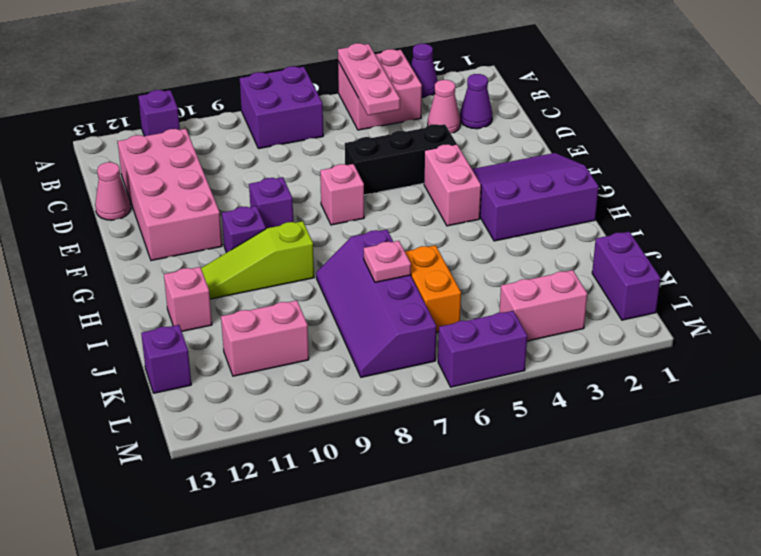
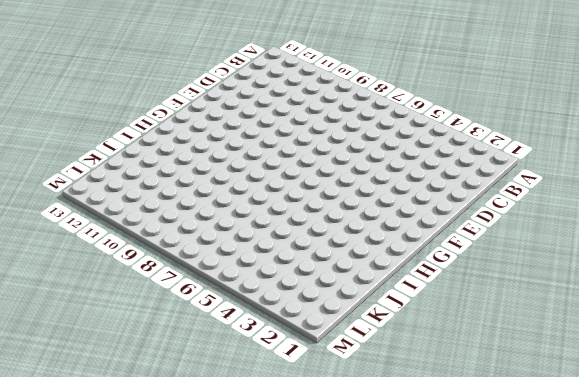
none -> purple cone A3 level 1
none -> pink brick A4:B5 level 1
none -> purple brick A7:B8 level 1

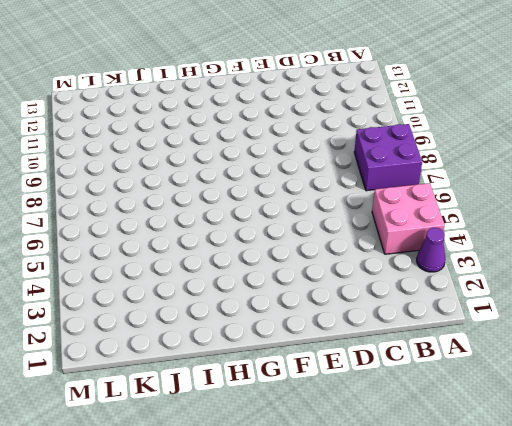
none -> purple brick A11 level 1
none -> purple cone C2 level 1
none -> pink cone C3 level 1

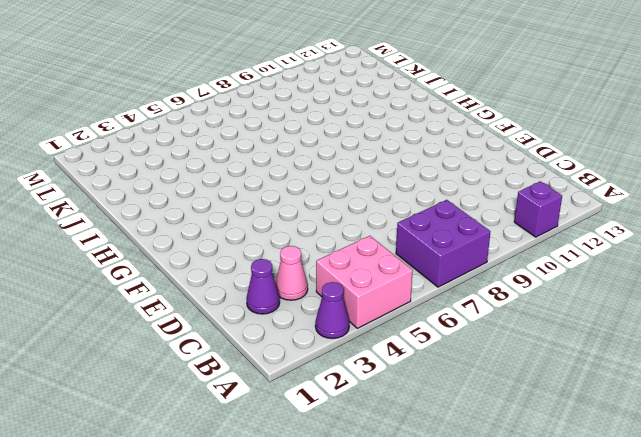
none -> pink brick C11:F12 level 1
none -> pink cone D13 level 1
none -> black brick E4:E6 level 1

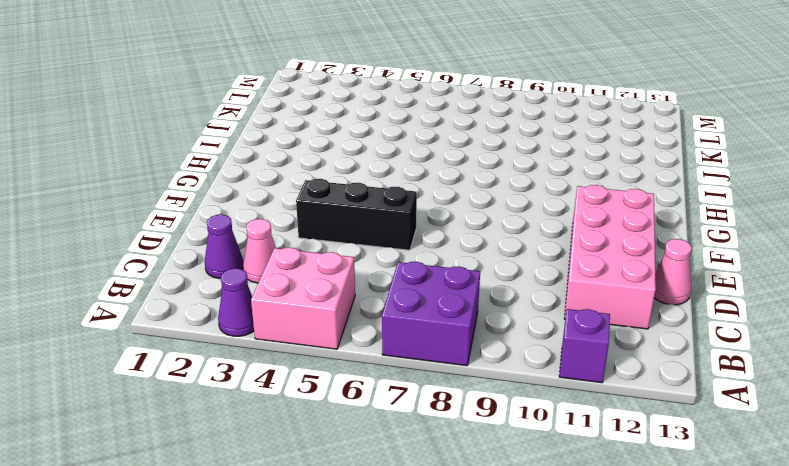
none -> purple slope F1:H3 level 1 top H
none -> pink brick F4:G4 level 1
none -> pink brick F7 level 1

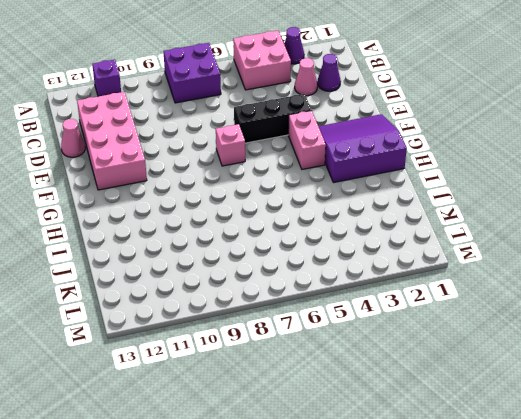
none -> purple brick F9 level 1
none -> purple brick G10 level 1
none -> lime slope H9:H11 level 1 top 9

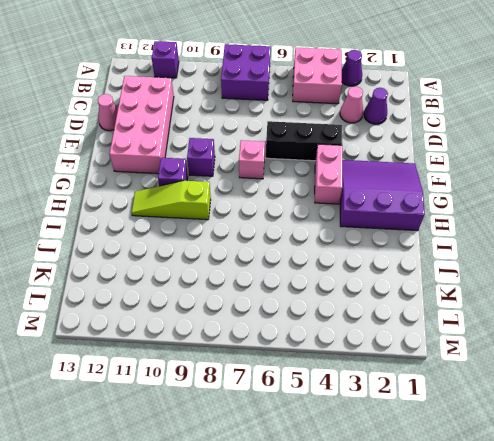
none -> purple slope I7:L8 level 1 top 7
none -> pink brick I12 level 1
none -> orange brick J6:K6 level 1

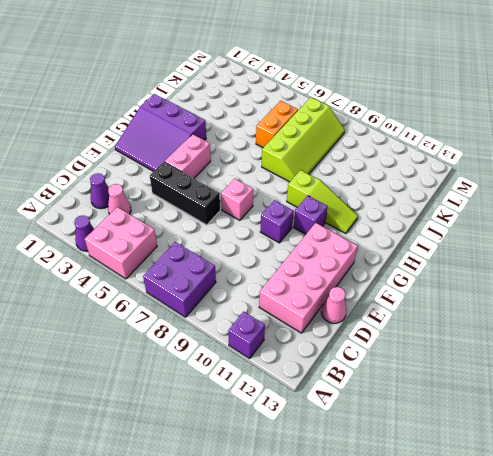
lime slope I7:L8 level 1 top 7 -> purple slope I7:L8 level 1 top 7
none -> pink brick I12 level 1
none -> purple brick K1:L1 level 1
none -> pink brick K10:K11 level 1

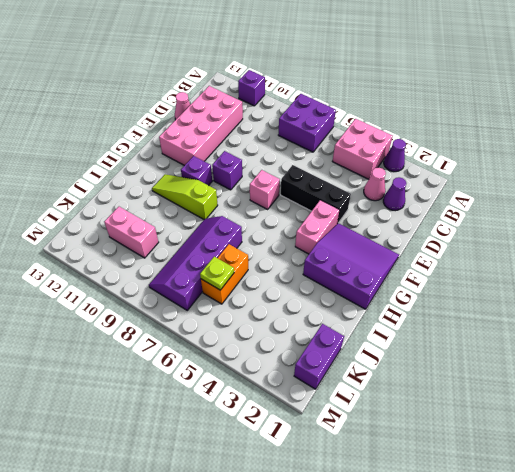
lime plate K6 level 2 -> none
none -> pink brick I12 level 1
none -> purple brick K13 level 1
none -> pink brick L3:L4 level 1

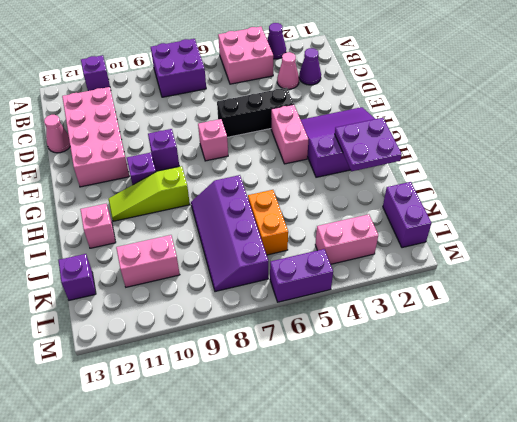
purple plate H1:I2 level 2 -> none
none -> pink plate A5:C5 level 2
none -> pink plate J7 level 2

